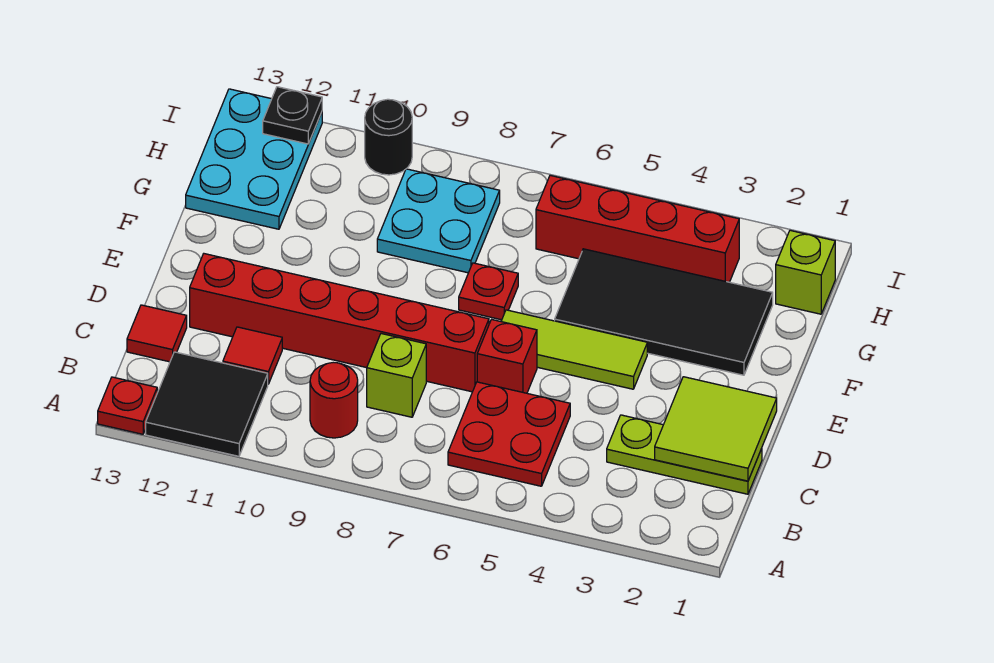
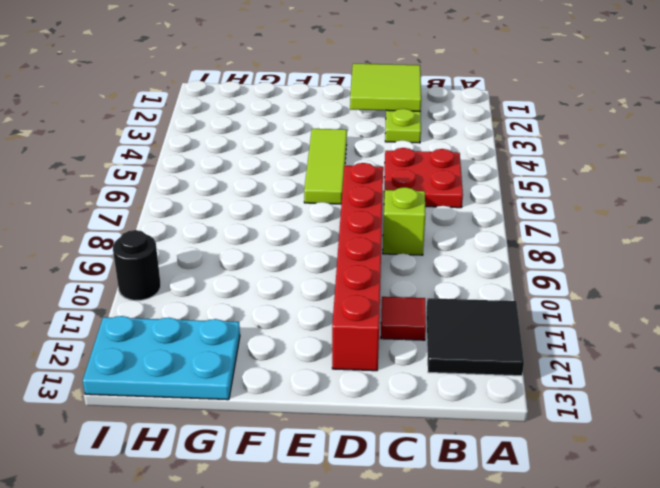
none -> red plate A13 level 1
none -> red round brick B9 level 1
none -> red tile C13 level 1

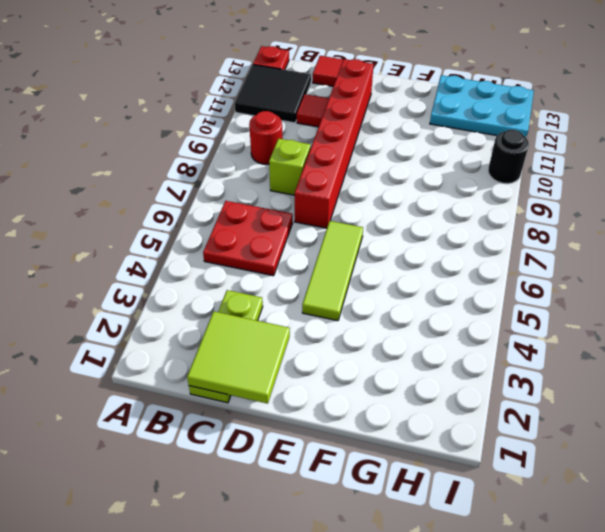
none -> red brick D6 level 1
none -> black tile F2:G5 level 1
none -> red plate F7 level 1

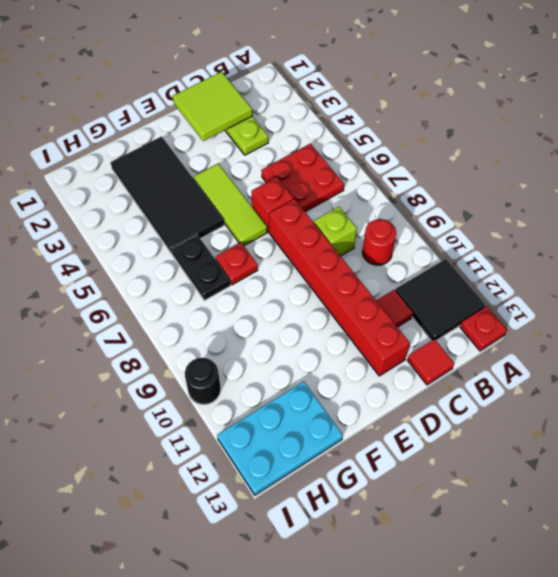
black plate G6:G7 level 1 -> none
none -> cyan plate G8:H9 level 1
none -> lime brick H1 level 1
none -> red brick H3:H6 level 1

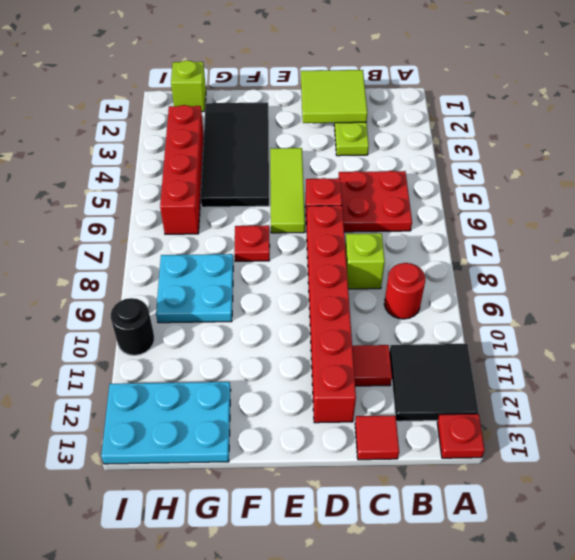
none -> black plate I12 level 2

